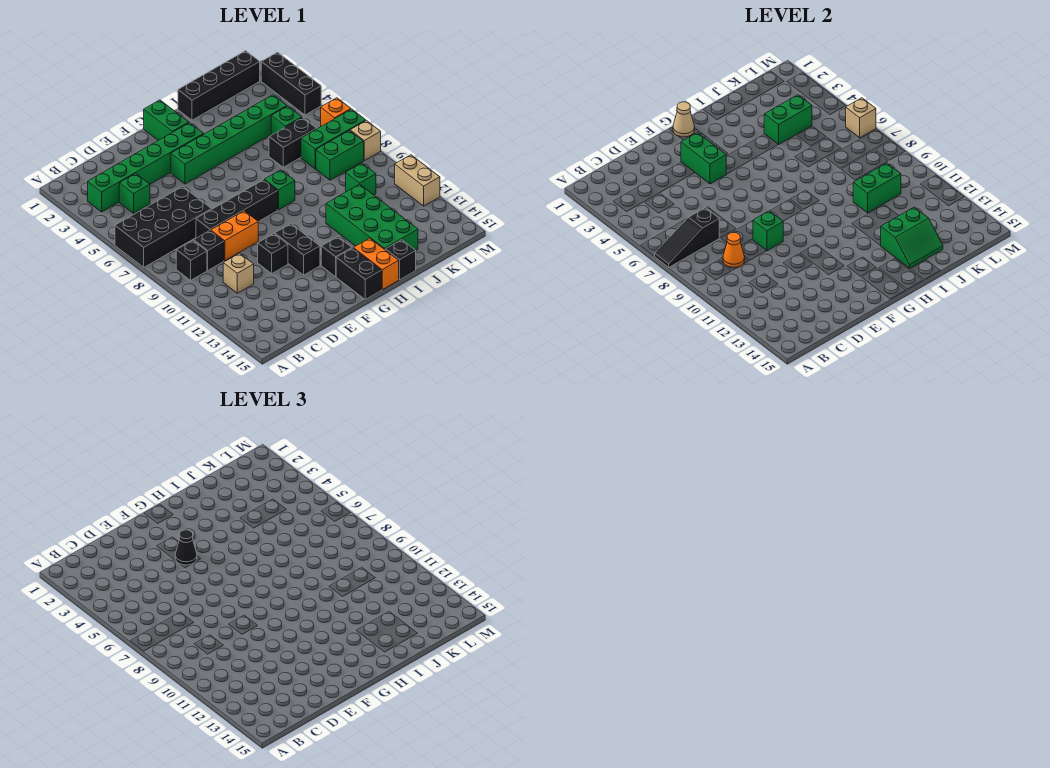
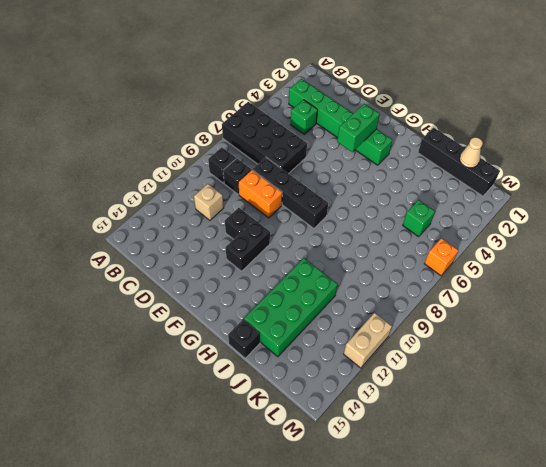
tan cone K1 level 2 -> tan cone G1 level 2
none -> green brick F4:K4 level 1
none -> green brick G1:G2 level 1
none -> black brick G13 level 1
none -> black brick G14:G15 level 1

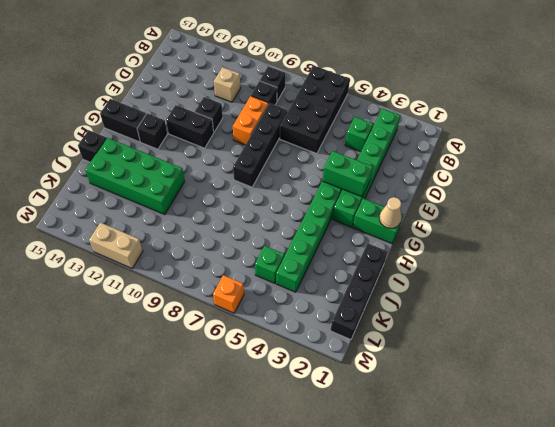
none -> green brick H8 level 1
none -> orange brick H14:H15 level 1
none -> black brick J6:K6 level 1
none -> green brick K7:M7 level 1

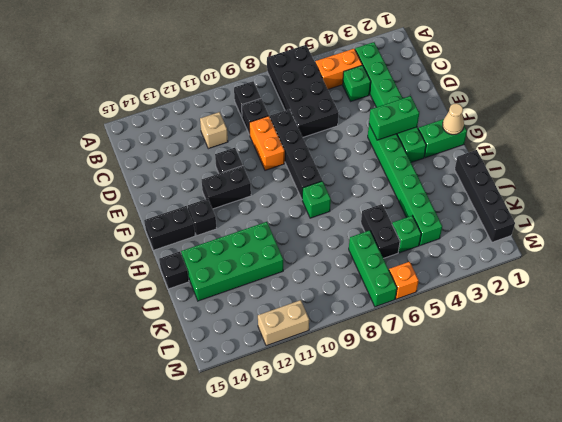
orange brick B4:B5 level 1 -> orange brick H14:H15 level 1
none -> green brick K8:L8 level 1
none -> green brick K10 level 1
none -> black brick M2:M4 level 1
none -> tan brick M8 level 1

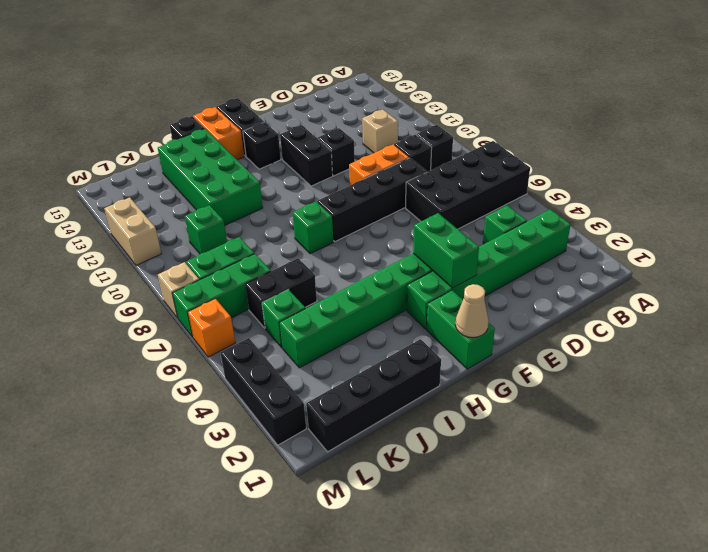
none -> black slope A7:C7 level 2 top C
none -> orange cone C9 level 2
none -> green brick E9 level 2
none -> green slope I13:J14 level 2 top 13

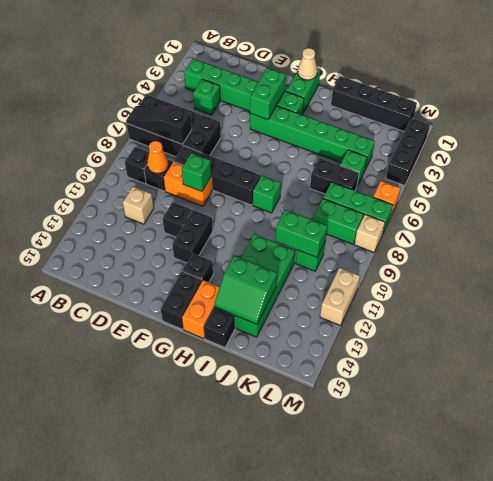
none -> green brick J4:K4 level 2
none -> tan brick M6 level 2
none -> black cone F4 level 3

